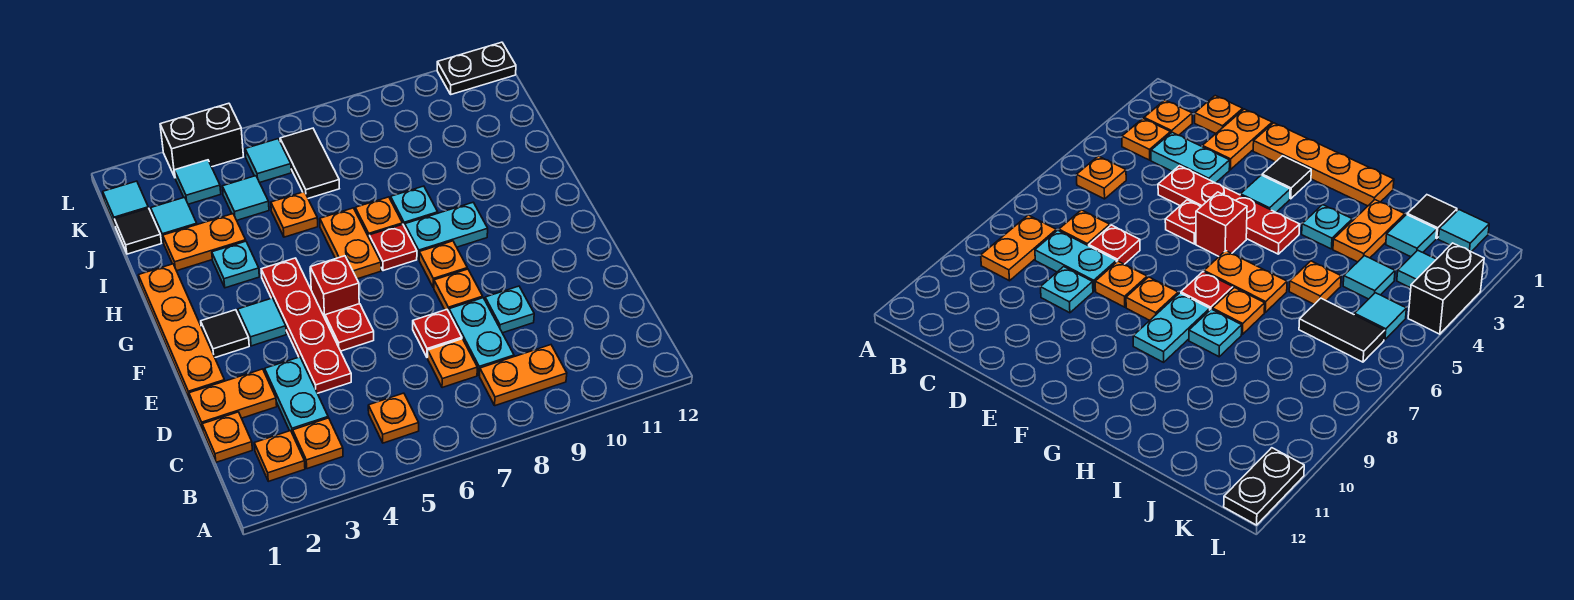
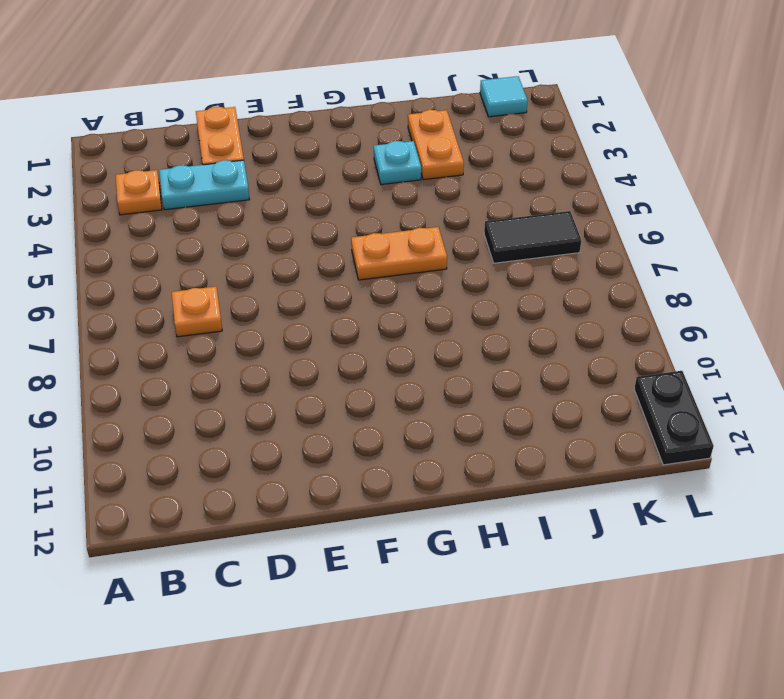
none -> orange plate B2 level 1
none -> orange plate B5 level 1
none -> orange plate B8:B9 level 1
none -> orange plate C1 level 1

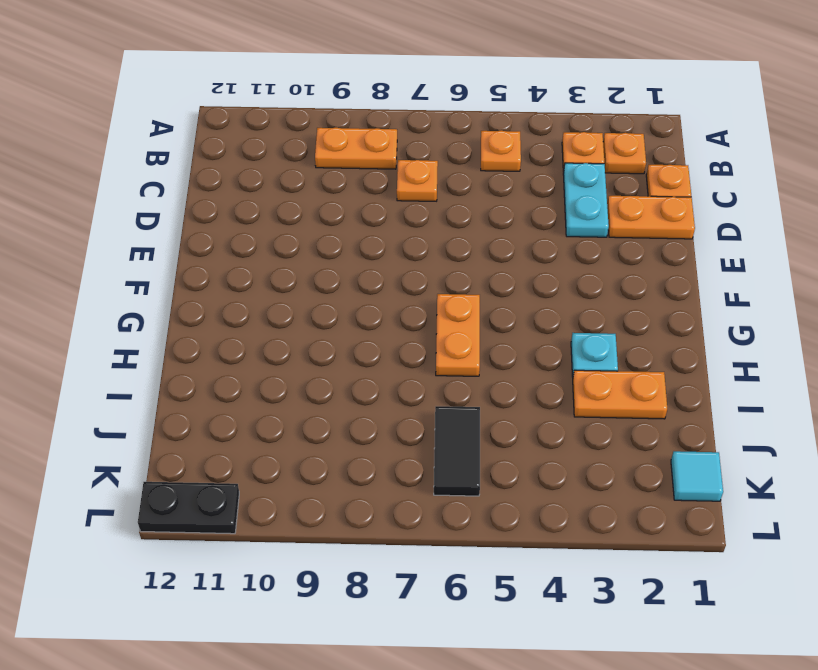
none -> cyan plate C8:D8 level 1
none -> red plate D4:G4 level 1
none -> red plate D7 level 1
none -> cyan plate D9 level 1

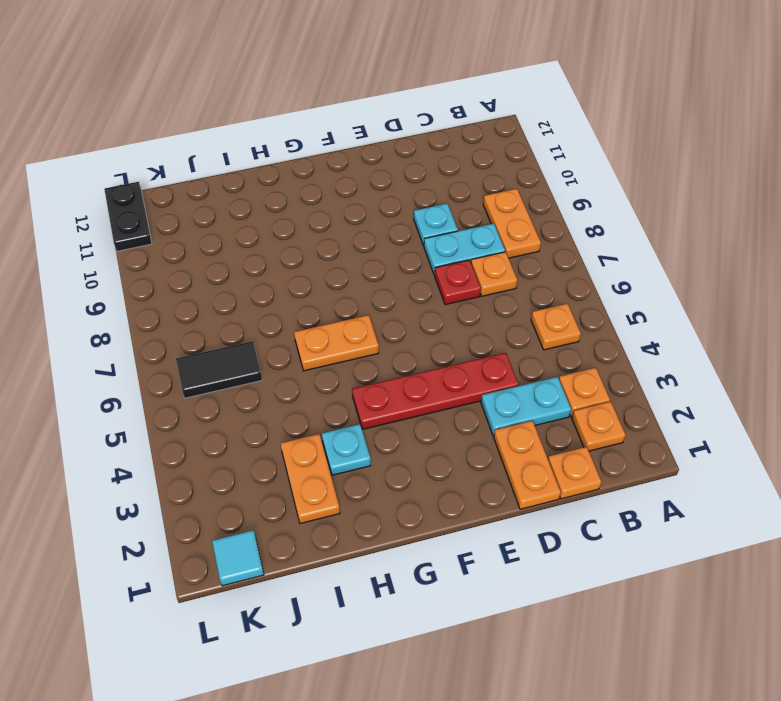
none -> orange plate E1:H1 level 1
none -> red plate E5 level 1
none -> orange plate E8 level 1
none -> black tile F2 level 1

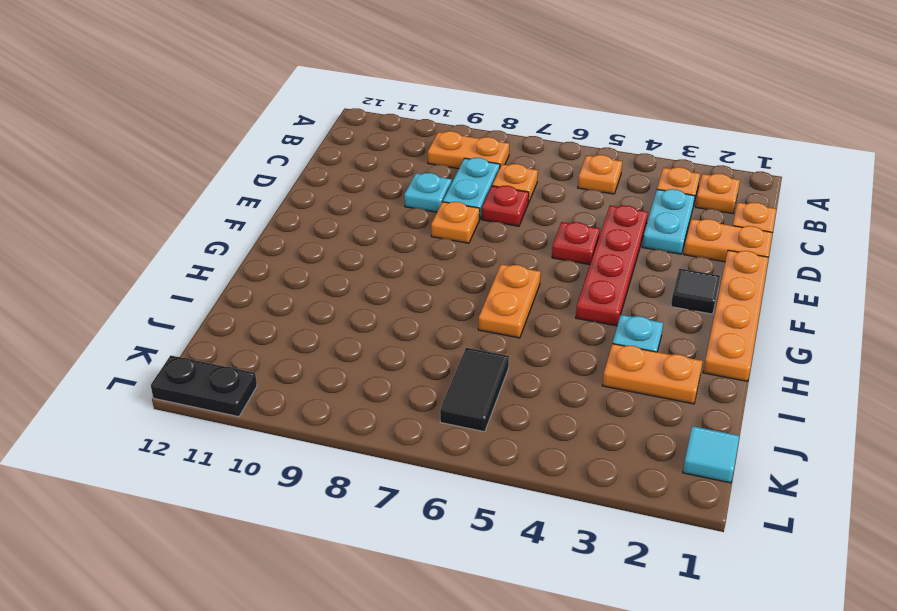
none -> cyan tile F3 level 1
none -> red brick F5 level 1
none -> orange plate F8 level 1
none -> red plate G7 level 1

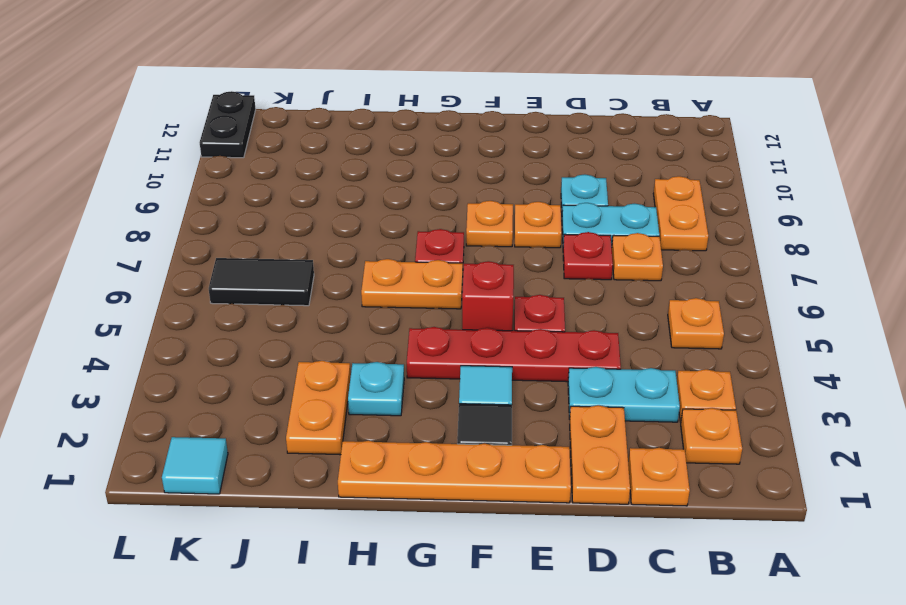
none -> cyan plate G8:G9 level 1
none -> orange plate H7 level 1
none -> cyan plate H8 level 1
none -> orange plate I5 level 1

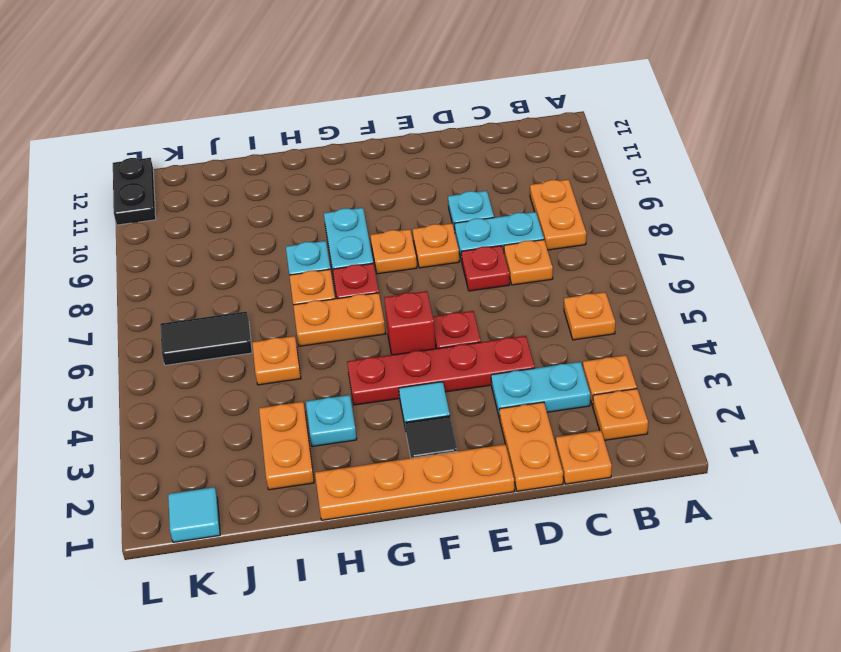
none -> black tile J1 level 1
none -> cyan tile J2 level 1
none -> cyan tile J4 level 1
none -> cyan tile K3 level 1

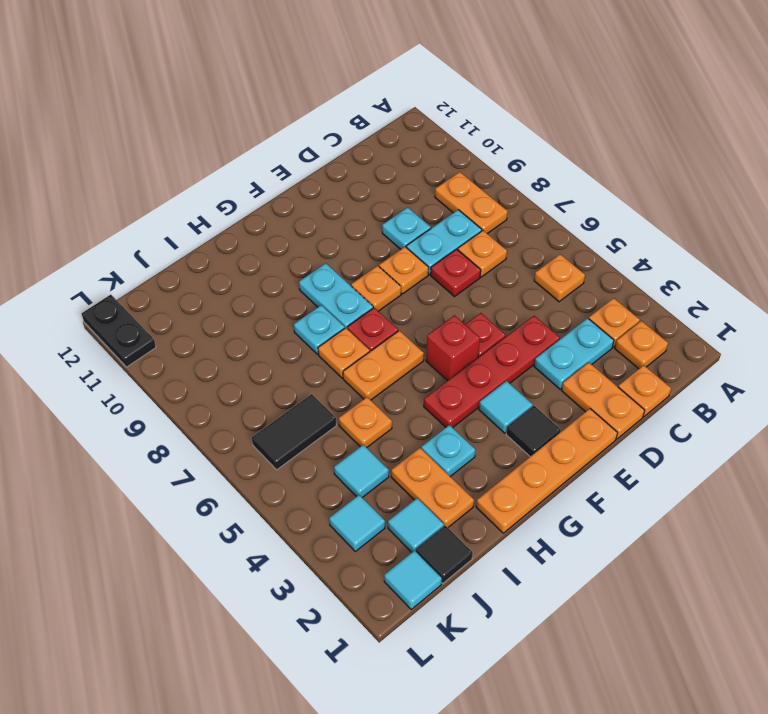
none -> cyan tile K5 level 1
none -> black brick L3:L4 level 1

